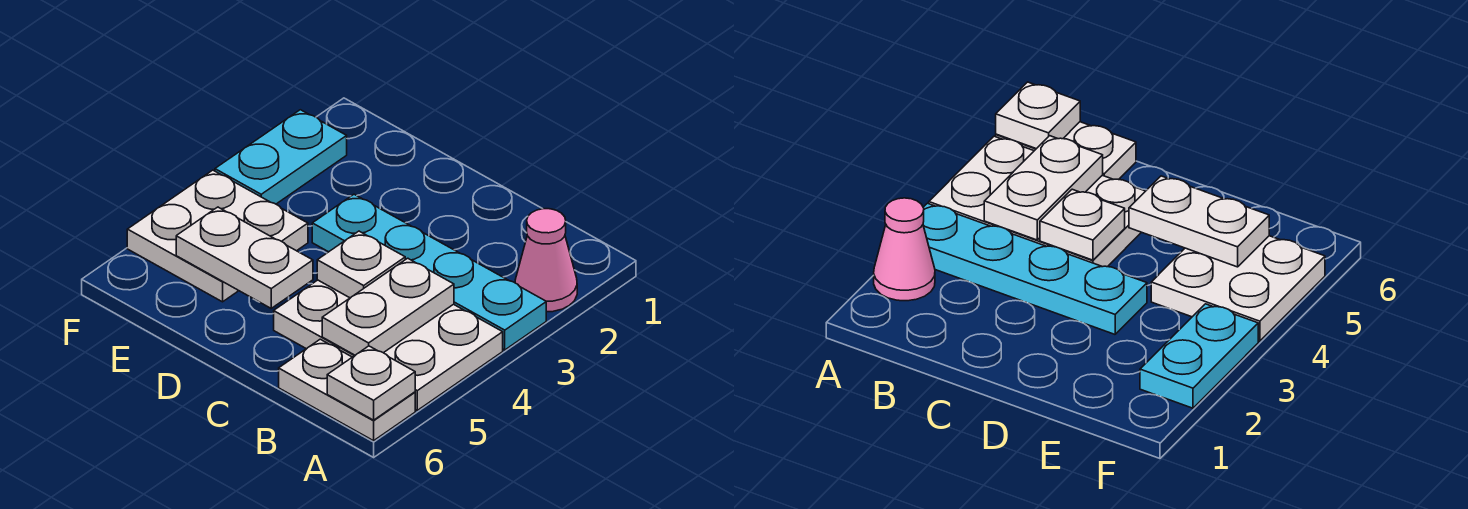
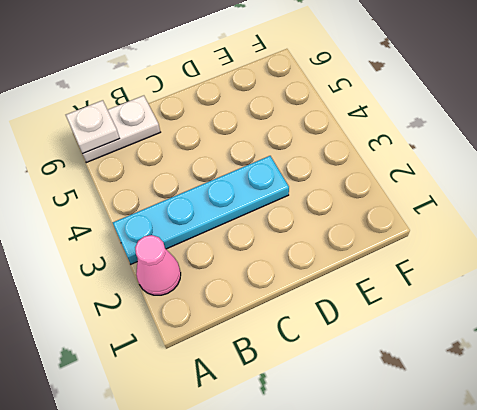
none -> white plate A4:C5 level 1
none -> white plate E4:F5 level 1

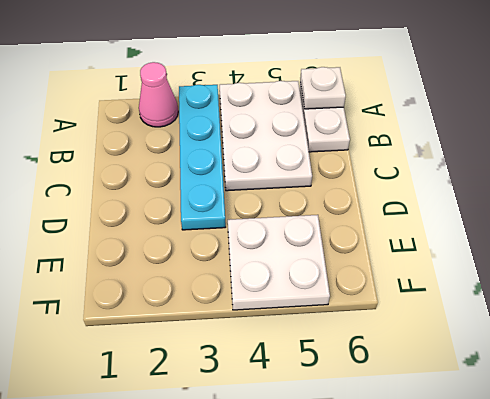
none -> cyan plate F2:F3 level 1
none -> white plate B4:B5 level 2

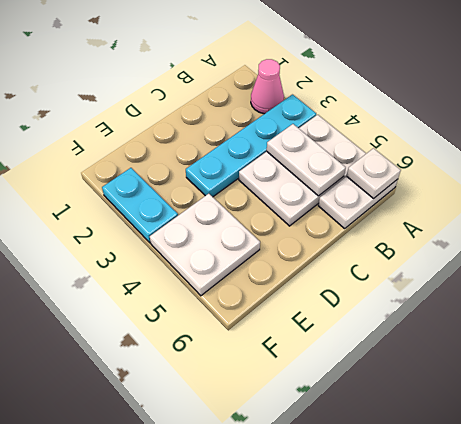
none -> white plate C4 level 2
none -> white plate D5:E5 level 2

